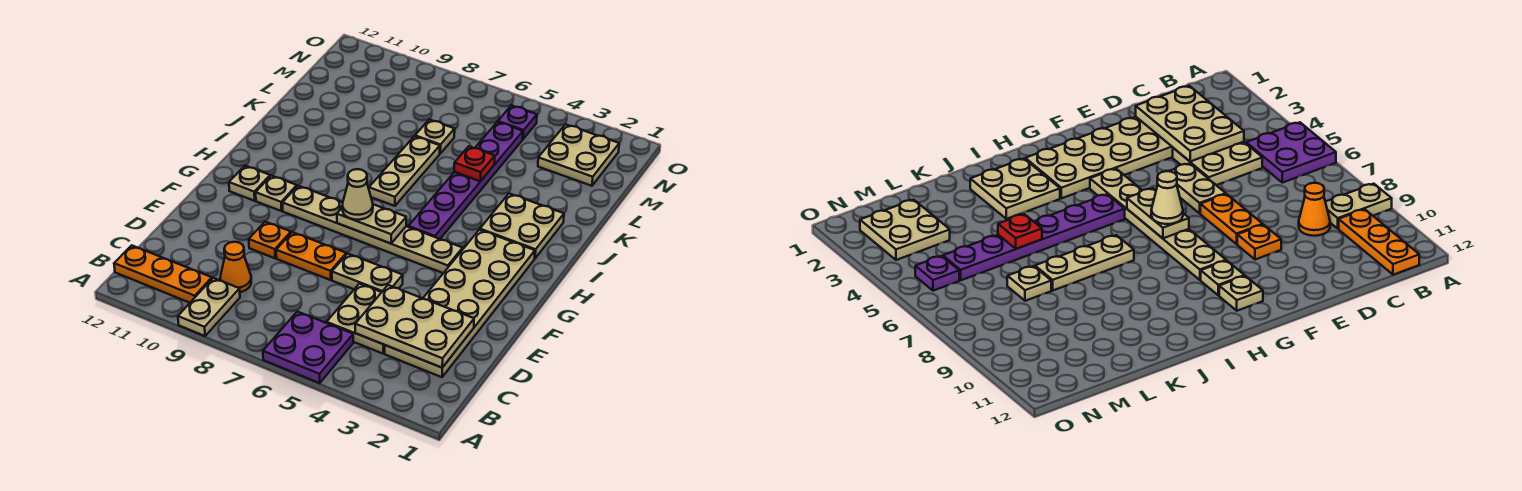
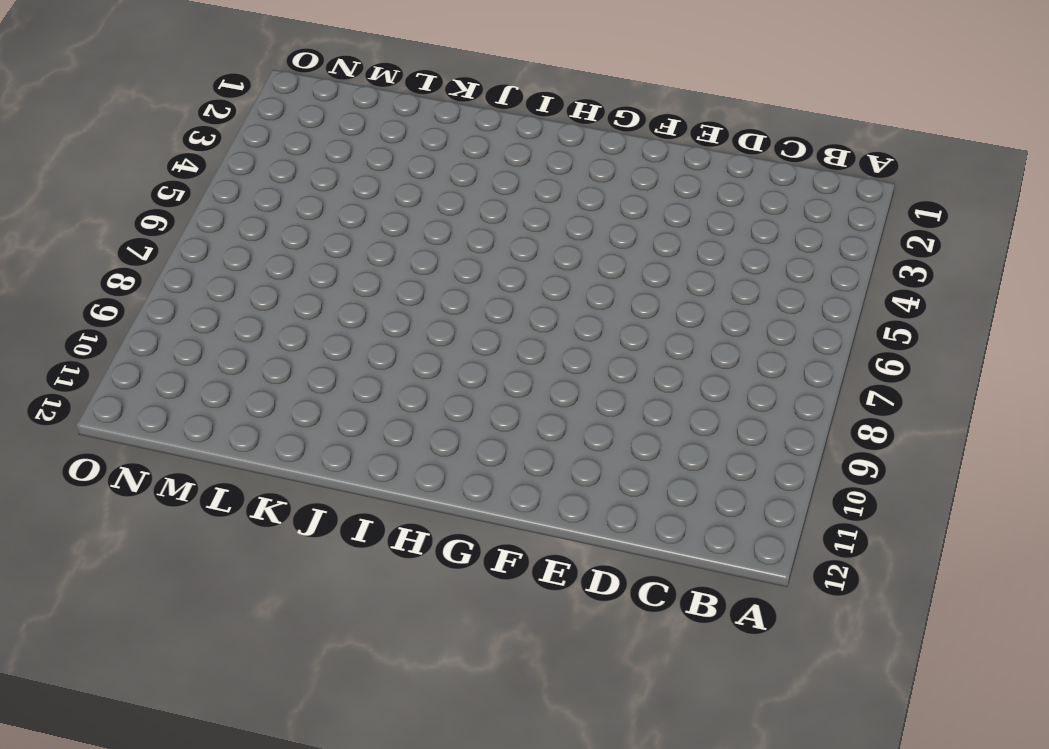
none -> purple plate A5:B6 level 1
none -> tan plate A9:B9 level 1
none -> orange plate B10:B12 level 1

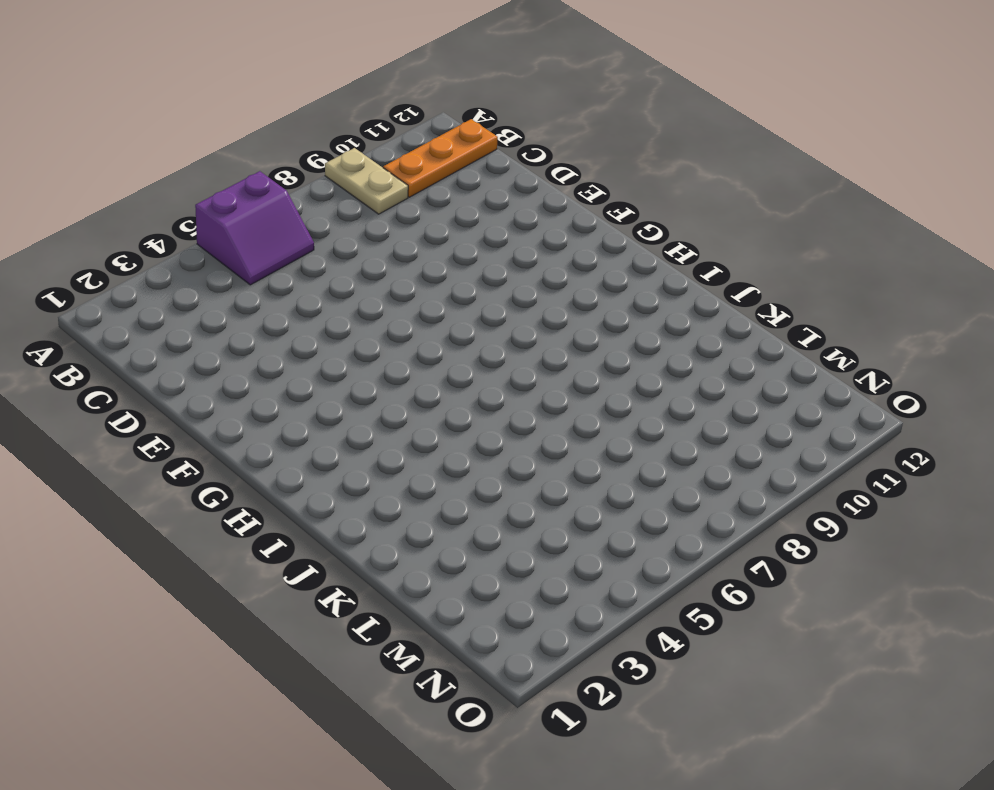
purple slope A5:B6 level 1 top A -> purple plate A5:B6 level 1
none -> tan plate C2:H3 level 1
none -> tan plate C4:D5 level 1
none -> orange cone C9 level 1

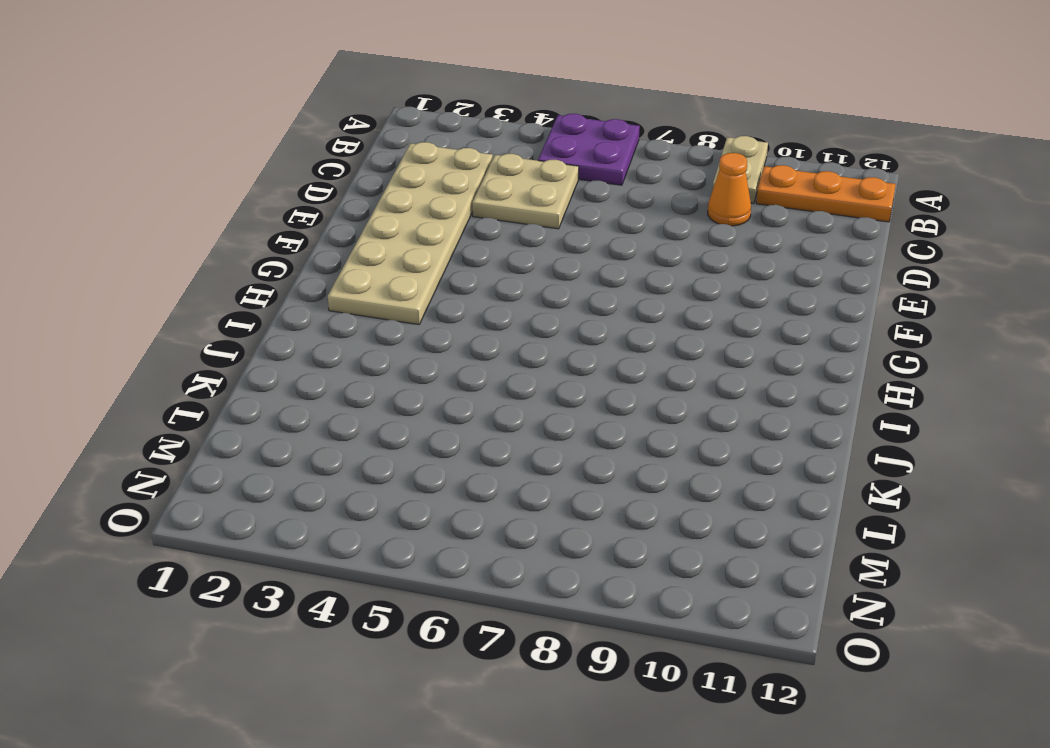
none -> tan plate E5:E6 level 1
none -> orange plate E7:E8 level 1
none -> orange plate E9 level 1

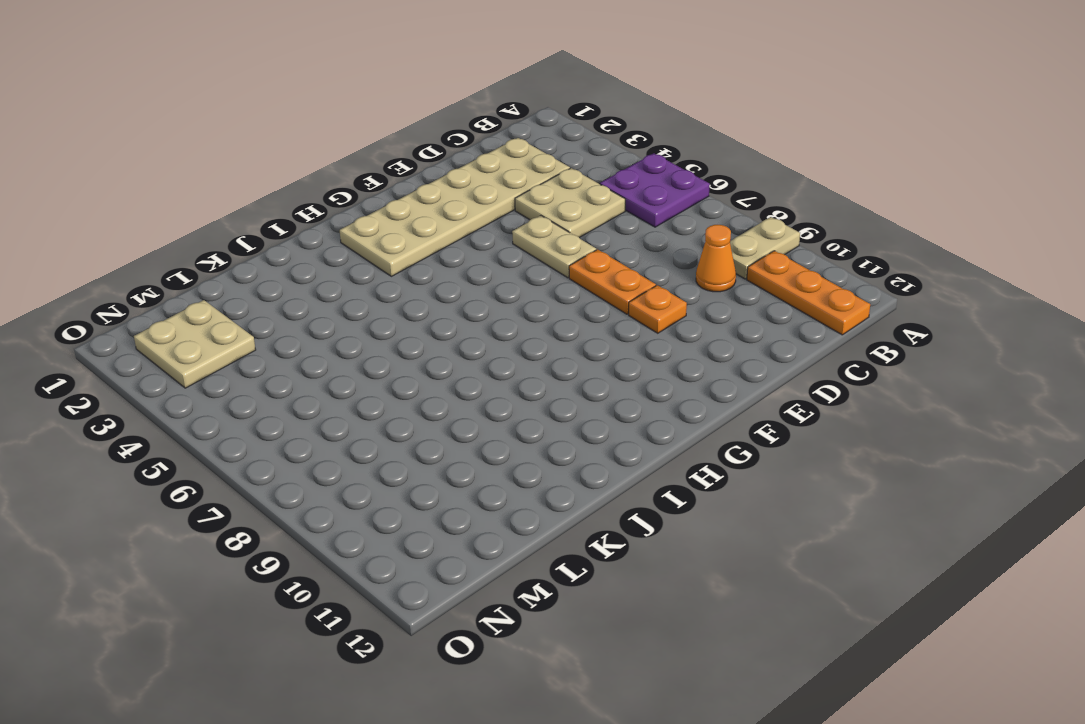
none -> tan plate G4:G9 level 1
none -> tan plate G10 level 1
none -> tan plate G11 level 1

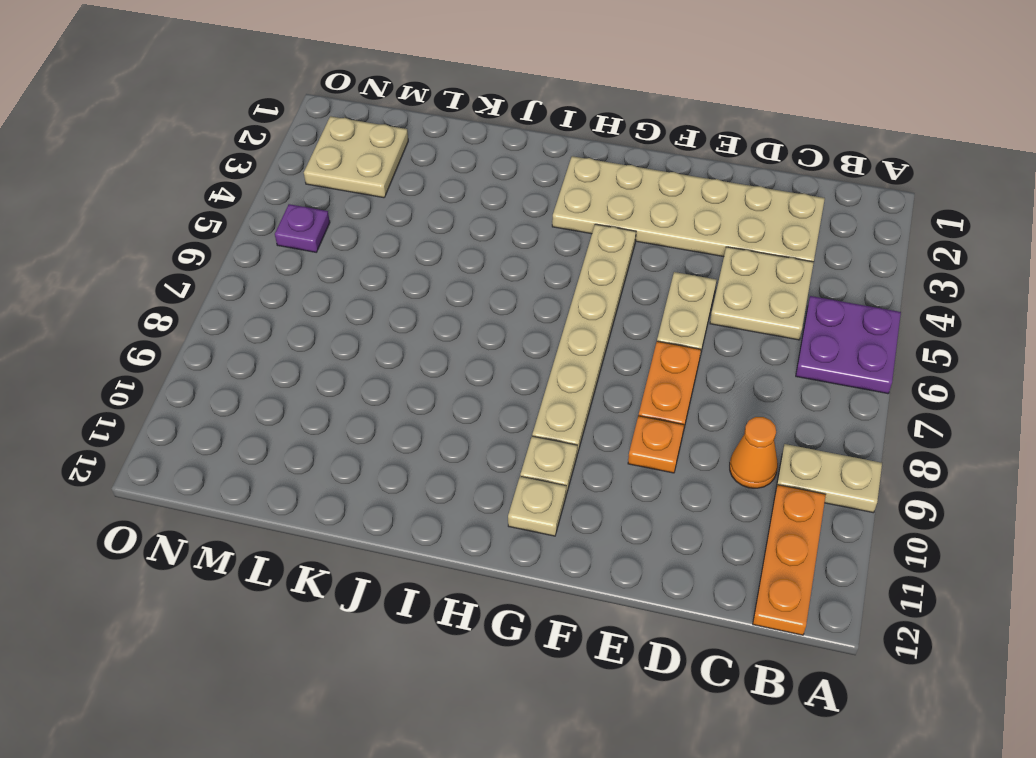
none -> purple plate H5:M5 level 1
none -> tan plate I2:J3 level 1
none -> tan plate I7:K7 level 1

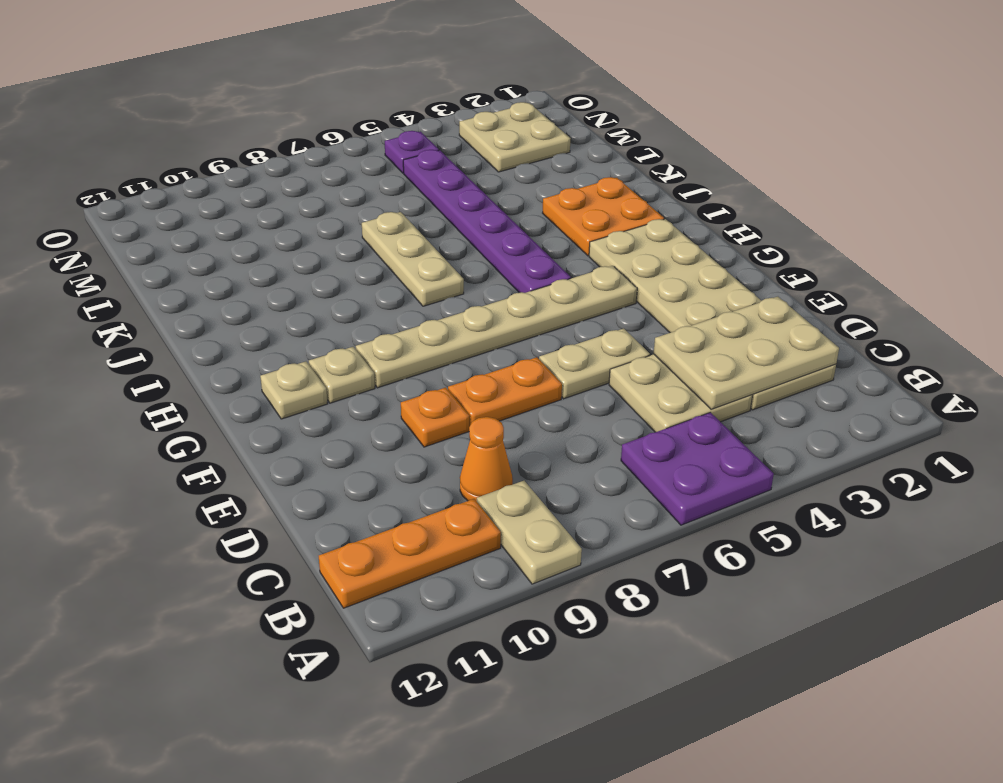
orange plate I2:J3 level 1 -> tan plate I2:J3 level 1
none -> tan plate L7 level 1
none -> tan plate G6:G7 level 2
none -> red plate K5 level 2

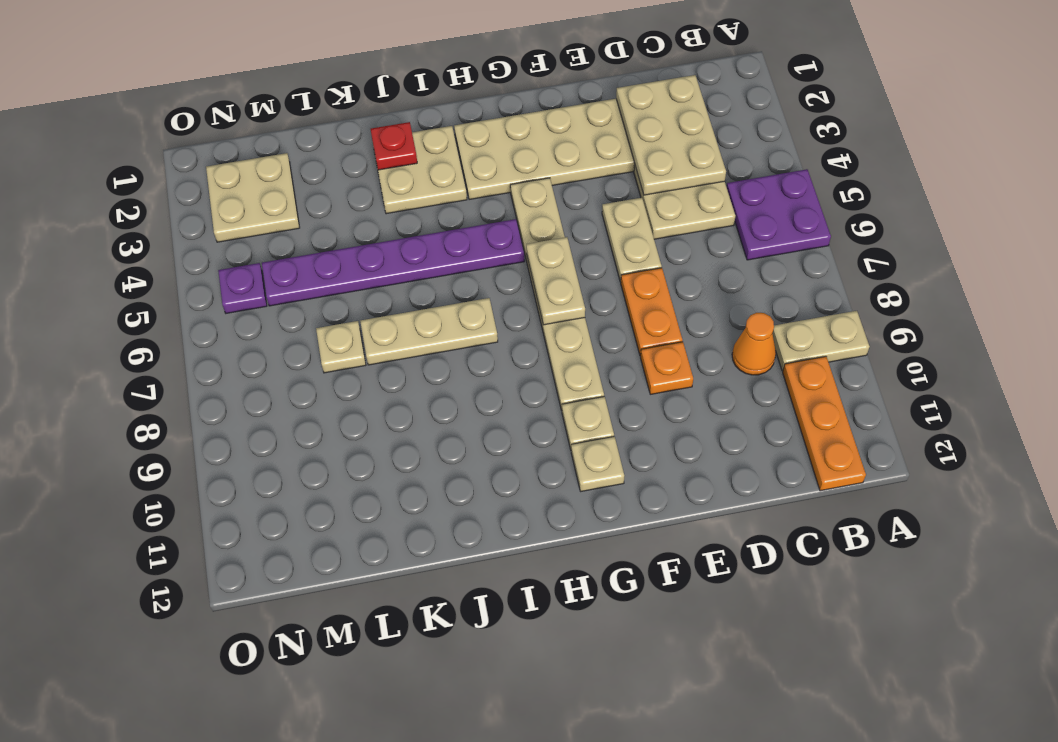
red plate J2 level 2 -> red plate K5 level 2
none -> tan cone G7 level 3

